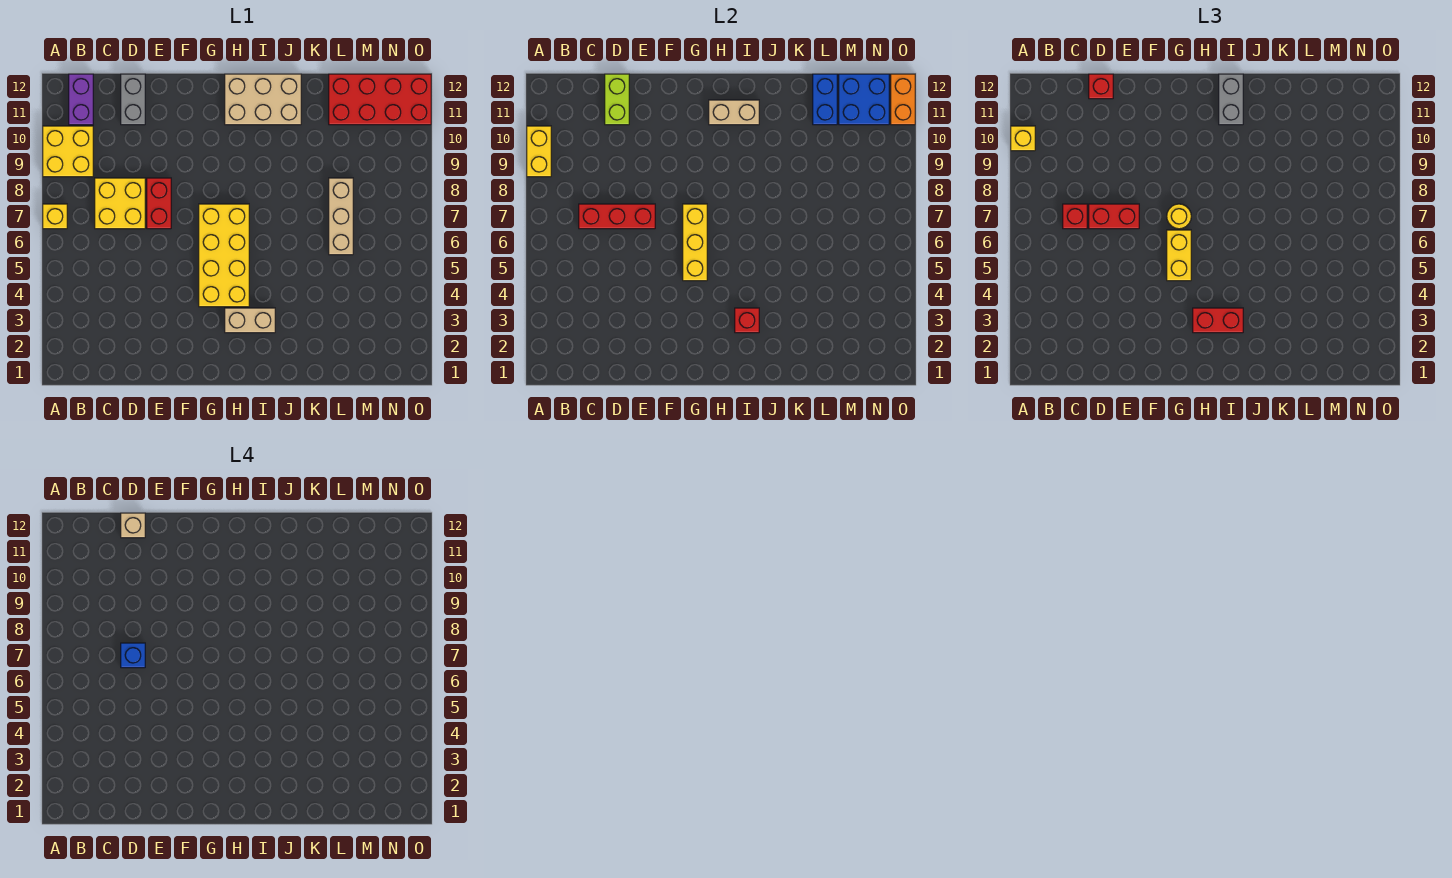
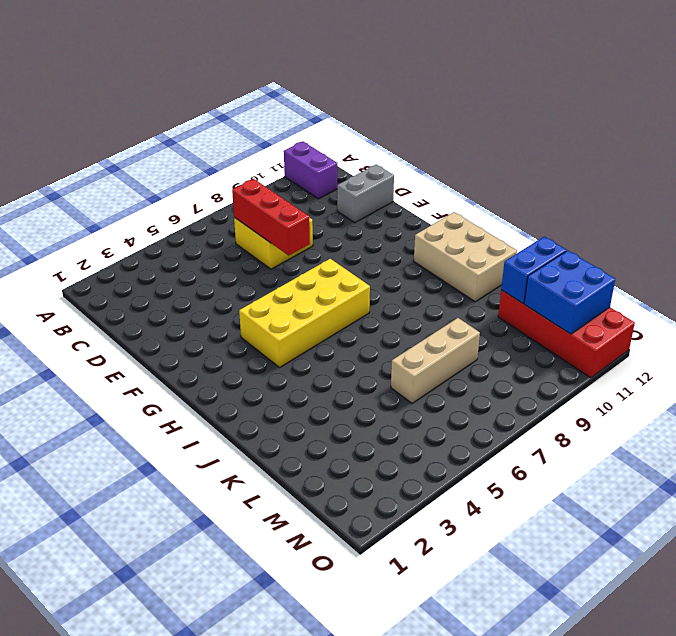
purple brick A11:B11 level 1 -> purple brick B11:B12 level 1
none -> yellow brick A7 level 1
none -> yellow brick A9:B10 level 1
none -> red brick E7:E8 level 1
none -> tan brick H3:I3 level 1

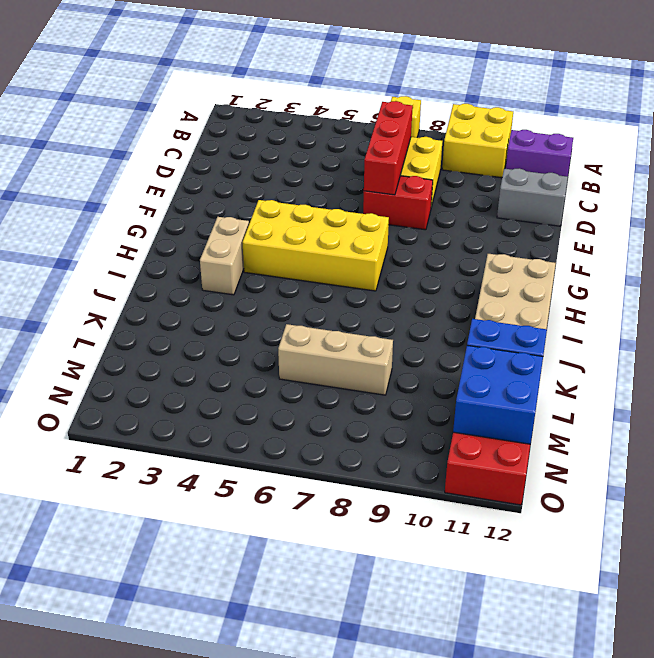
none -> yellow brick A9:A10 level 2
none -> lime brick D11:D12 level 2
none -> yellow brick G5:G7 level 2
none -> tan brick H11:I11 level 2

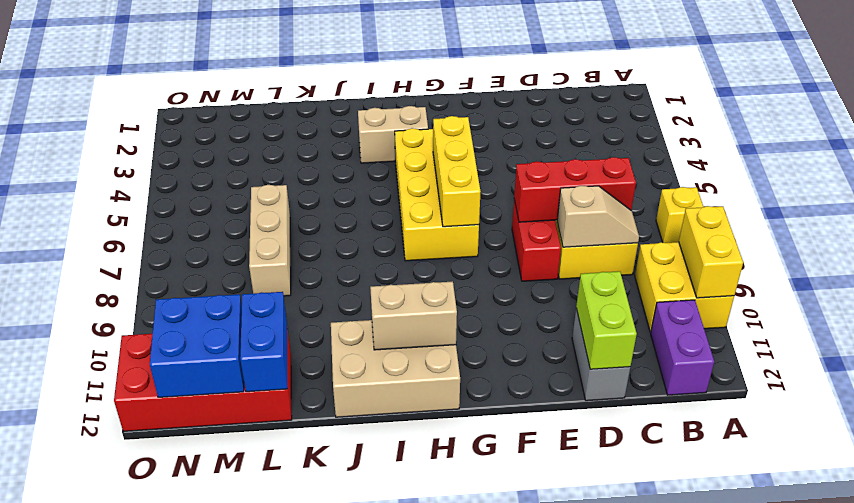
tan slope C8:D8 level 2 top D -> none
none -> red brick I3 level 2
none -> orange brick O11:O12 level 2
none -> yellow brick A10 level 3
none -> red brick C7 level 3

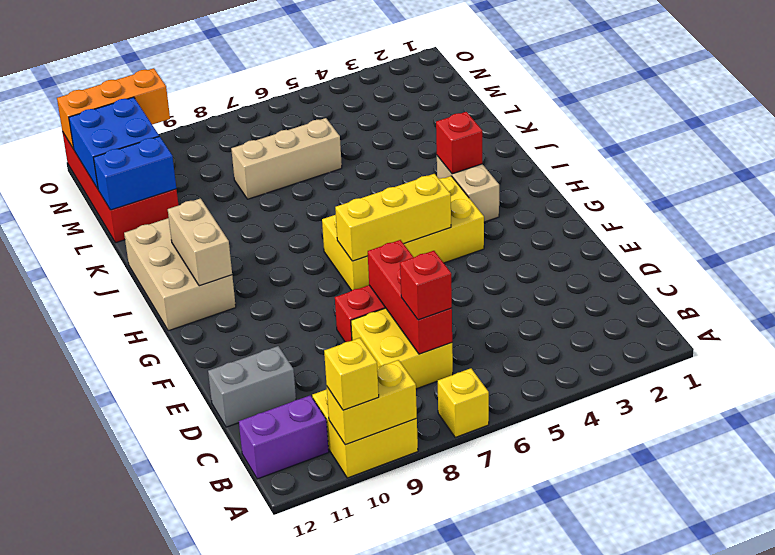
orange brick O10:O12 level 2 -> orange brick O11:O12 level 2
none -> lime brick D11:D12 level 2
none -> red brick D7:E7 level 3
none -> red brick D12 level 3
none -> yellow brick G5:G6 level 3

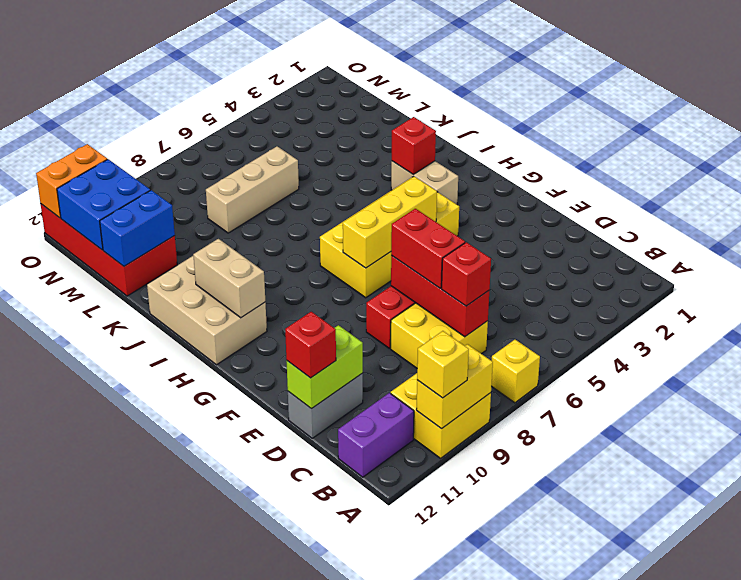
none -> yellow brick G5:G6 level 3
none -> yellow round brick G7 level 3
none -> red brick H3:I3 level 3
none -> grey brick I11:I12 level 3

